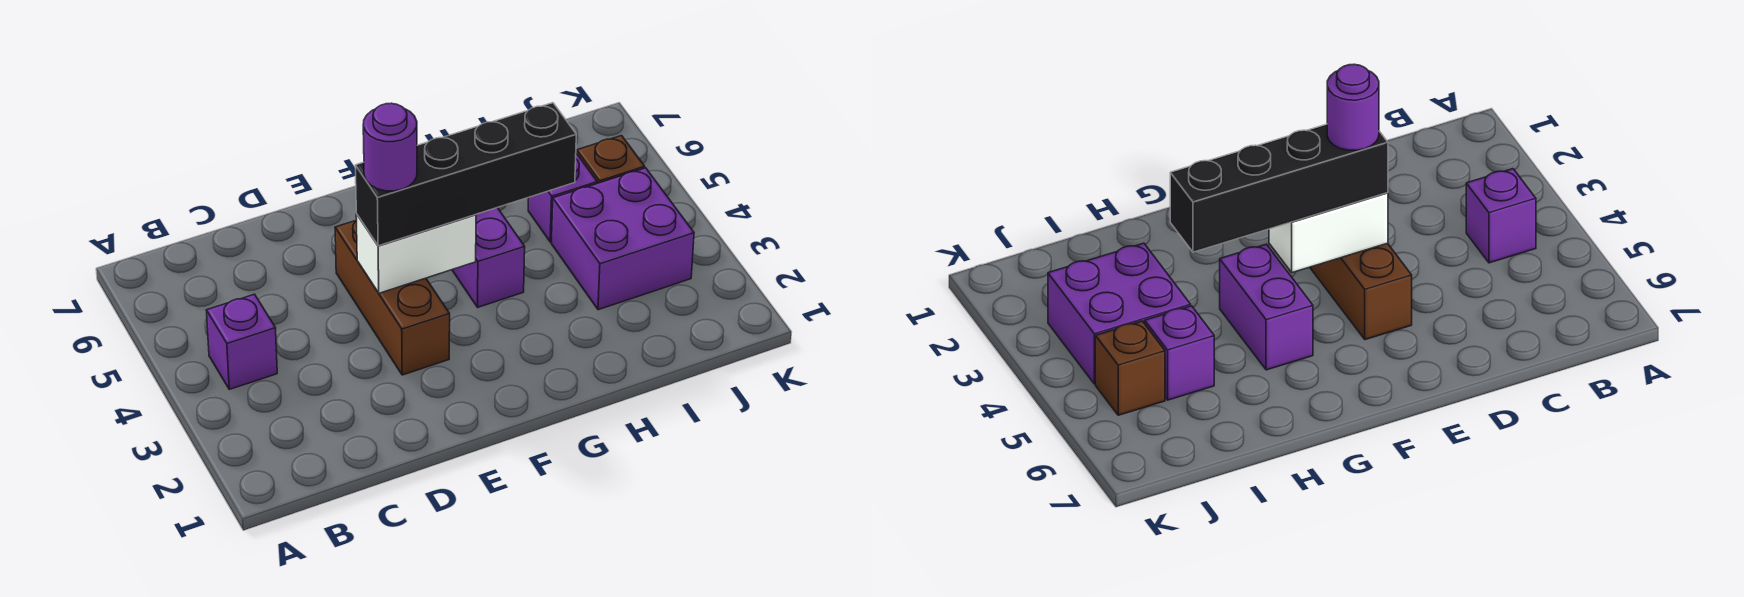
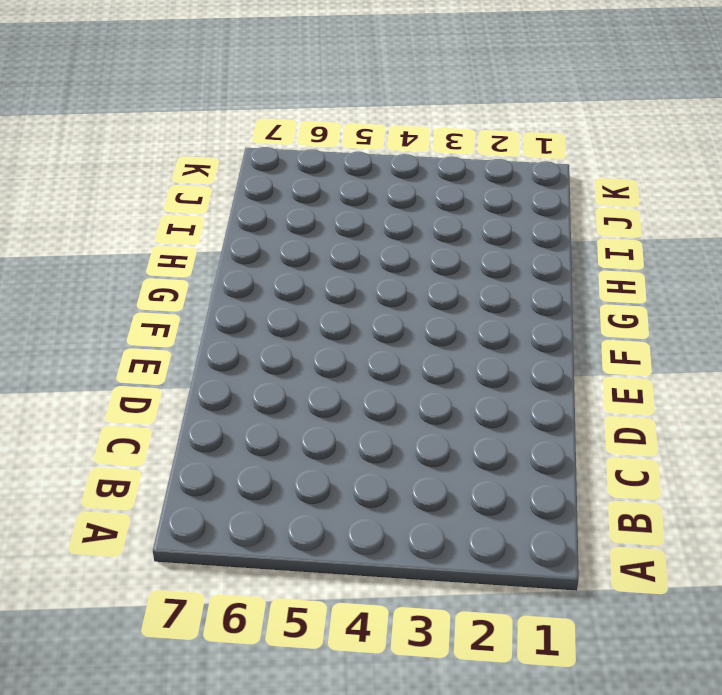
none -> purple brick B4 level 1
none -> brown brick E3:E5 level 1

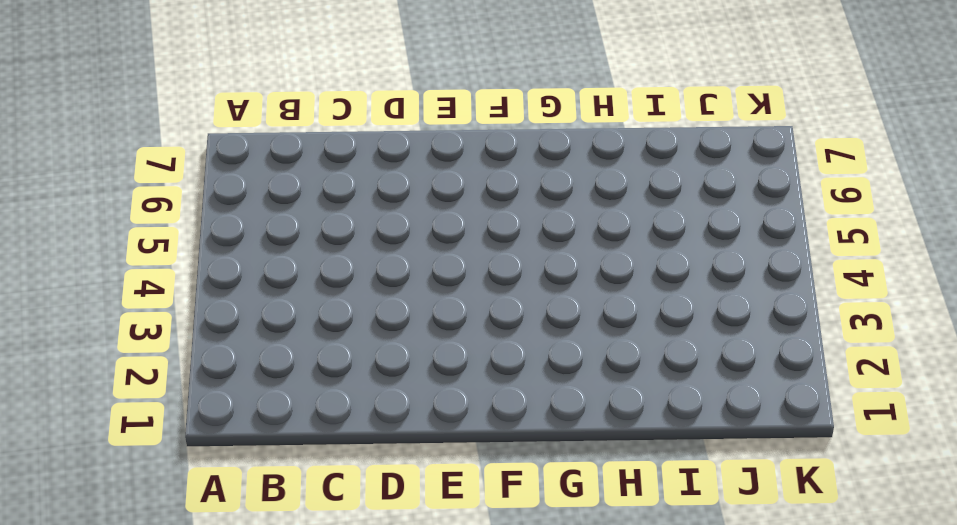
none -> purple brick B4 level 1
none -> brown brick E3:E5 level 1

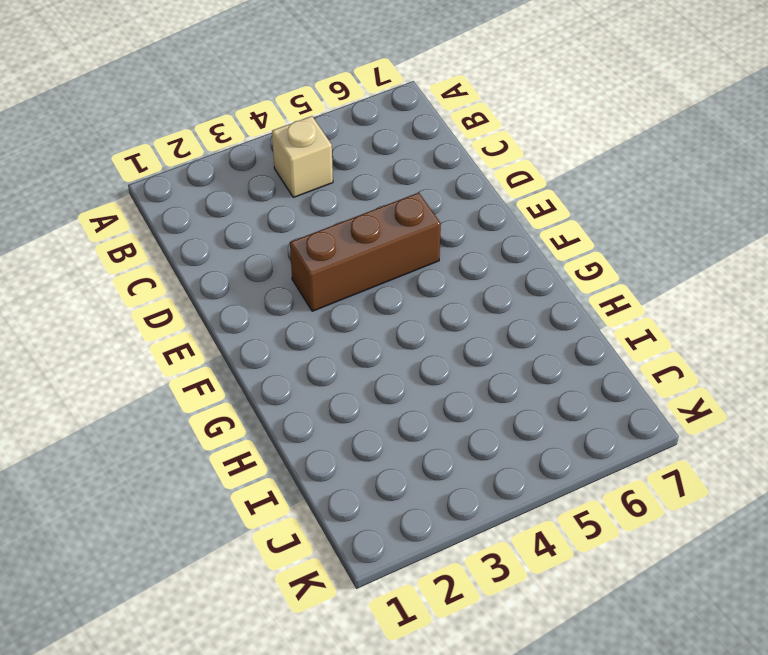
tan brick B4 level 1 -> purple brick B4 level 1
none -> purple brick G4:G5 level 1
none -> purple brick I3:J4 level 1

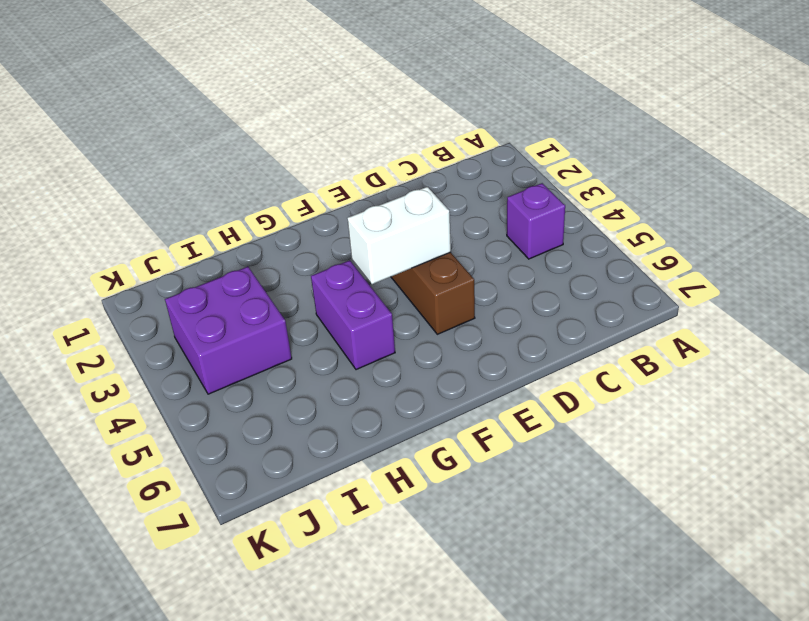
none -> purple brick I5 level 1
none -> brown brick J5 level 1

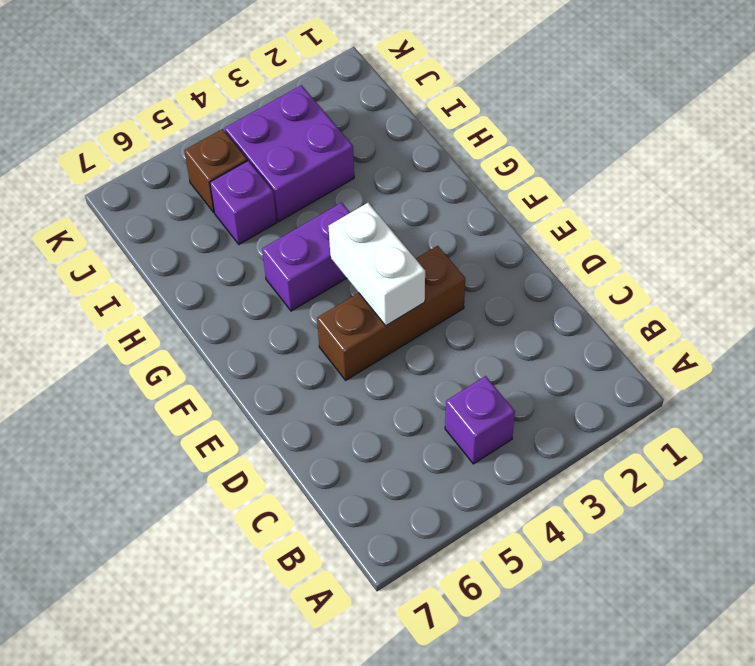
none -> black brick E4:H4 level 3
none -> purple round brick E4 level 4

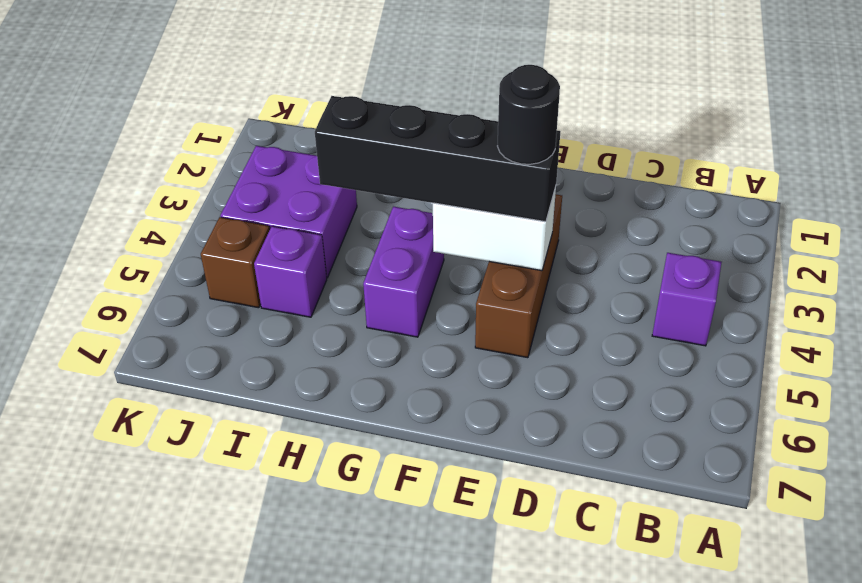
black round brick E4 level 4 -> purple round brick E4 level 4

